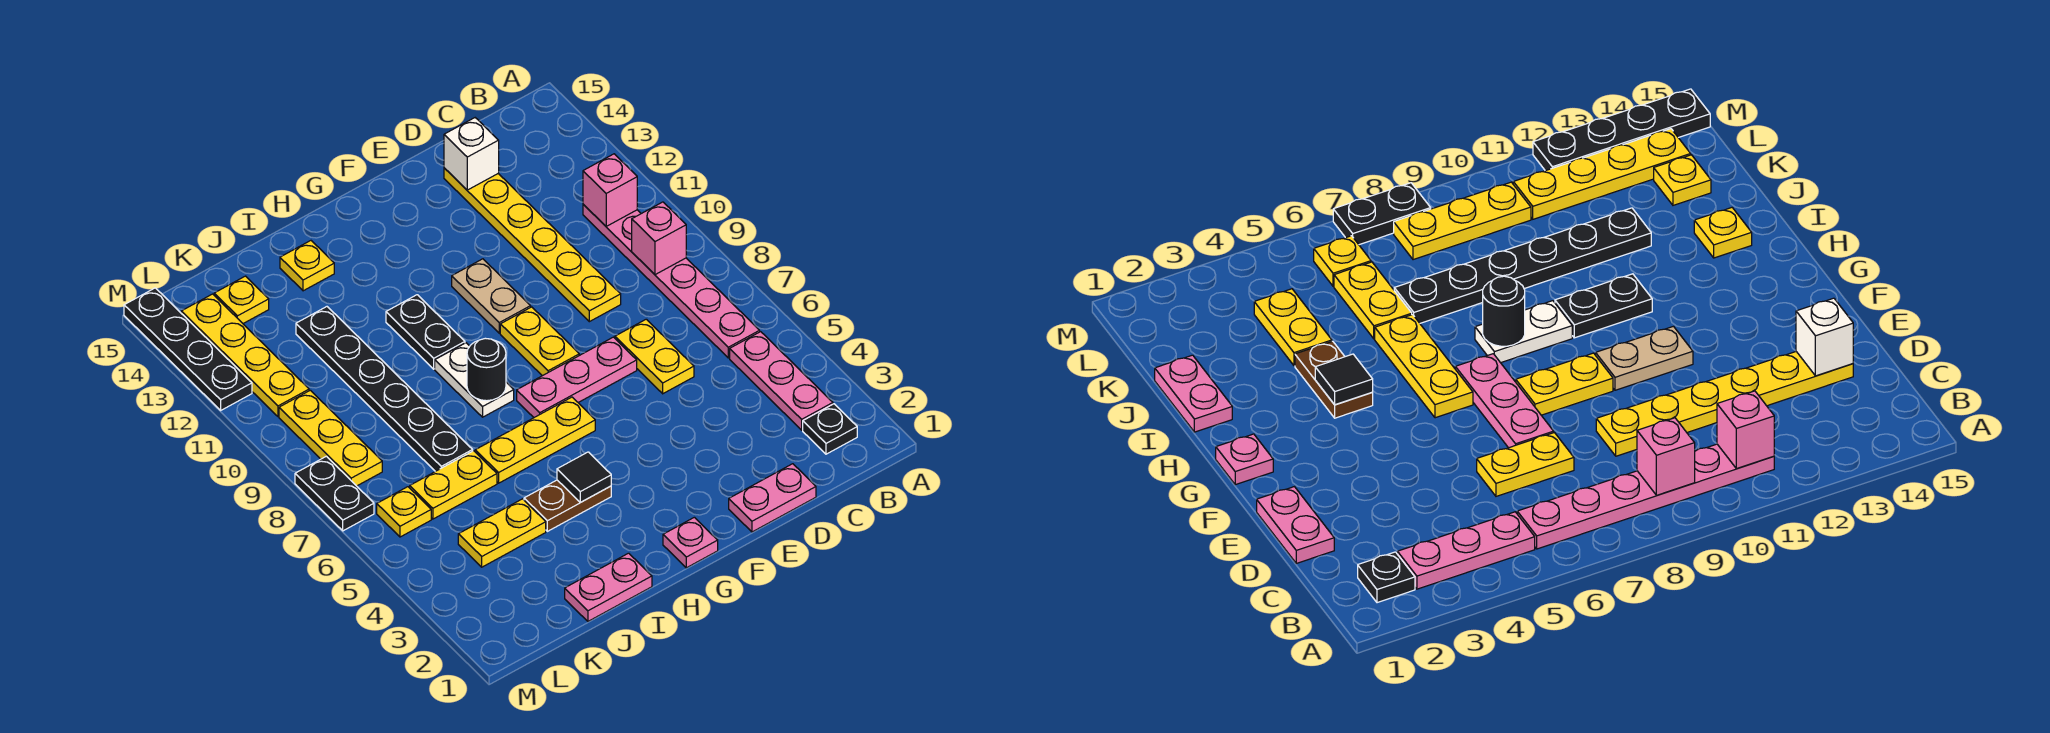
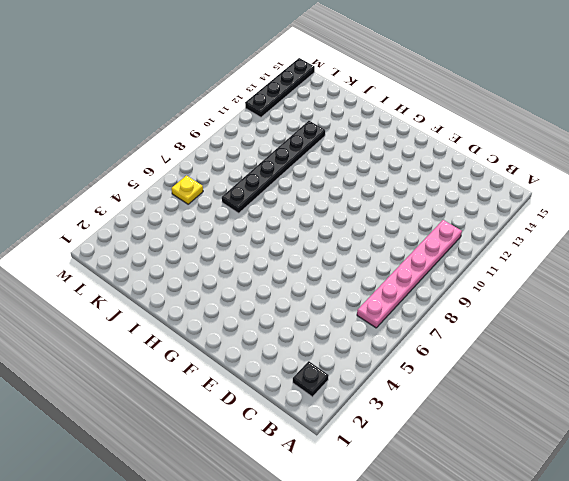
none -> pink plate B3:B5 level 1
none -> pink plate D1:E1 level 1
none -> yellow plate D6:D7 level 1
none -> yellow plate D9:D14 level 1

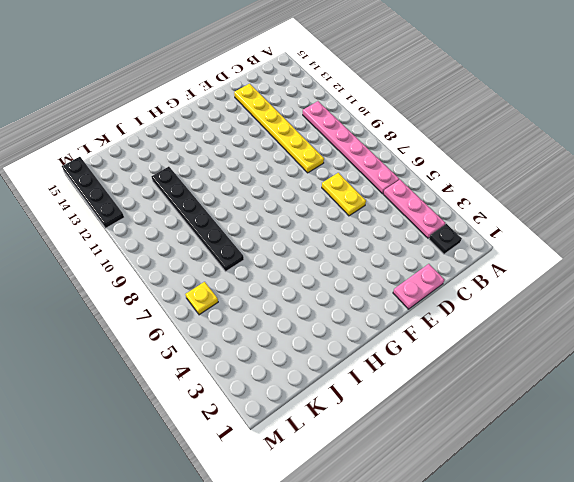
none -> pink plate E7:G7 level 1
none -> yellow plate F8:F9 level 1
none -> tan plate F10:F11 level 1
none -> pink plate G1 level 1

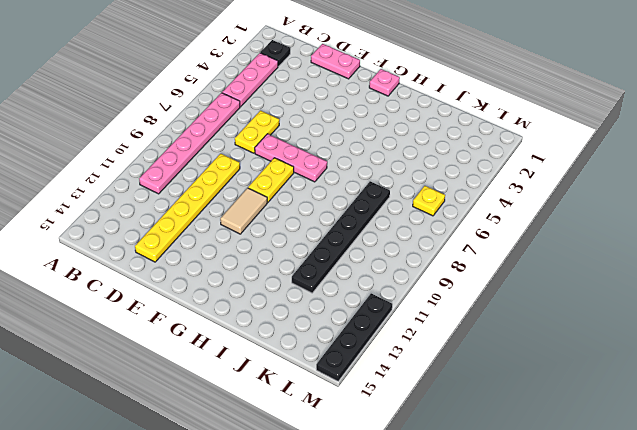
tan tile F10:F11 level 1 -> tan plate F10:F11 level 1
none -> yellow plate G6:I6 level 1
none -> brown plate H4:I4 level 1
none -> white plate H8:H9 level 1
none -> black plate H10:H11 level 1

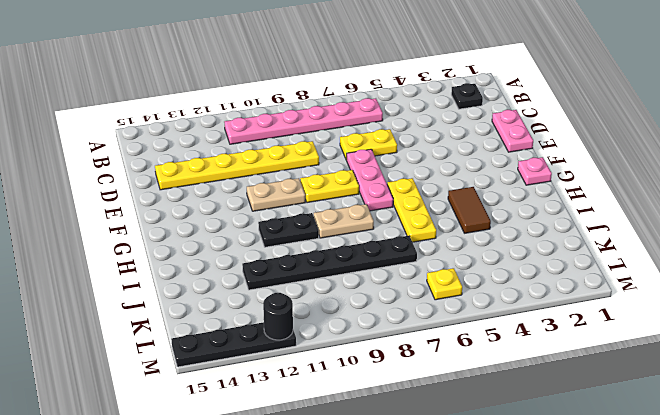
brown tile H4:I4 level 1 -> brown plate H4:I4 level 1
tan plate H8:H9 level 1 -> white plate H8:H9 level 1
black round brick M12 level 2 -> black round brick H8 level 2
none -> pink plate B3:B5 level 1
none -> pink plate I1:J1 level 1
none -> yellow plate I14 level 1
none -> yellow plate J4:K4 level 1

